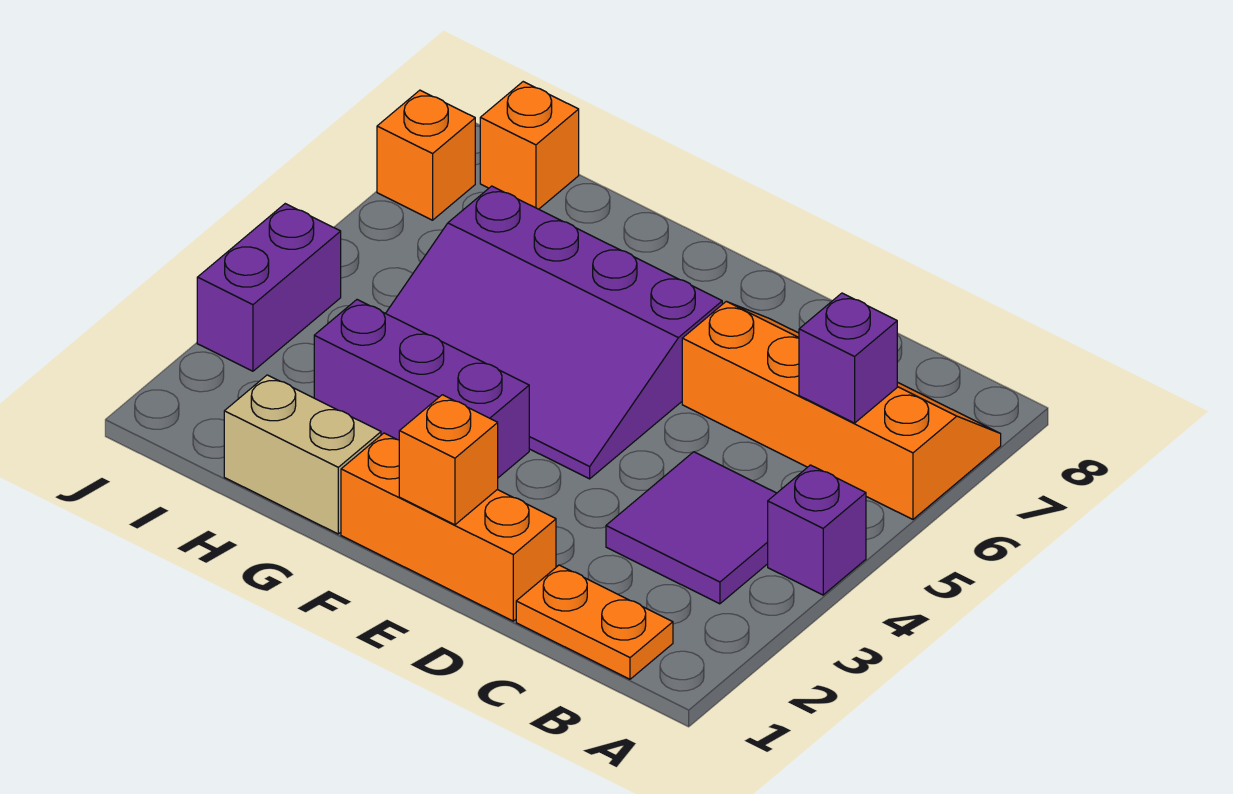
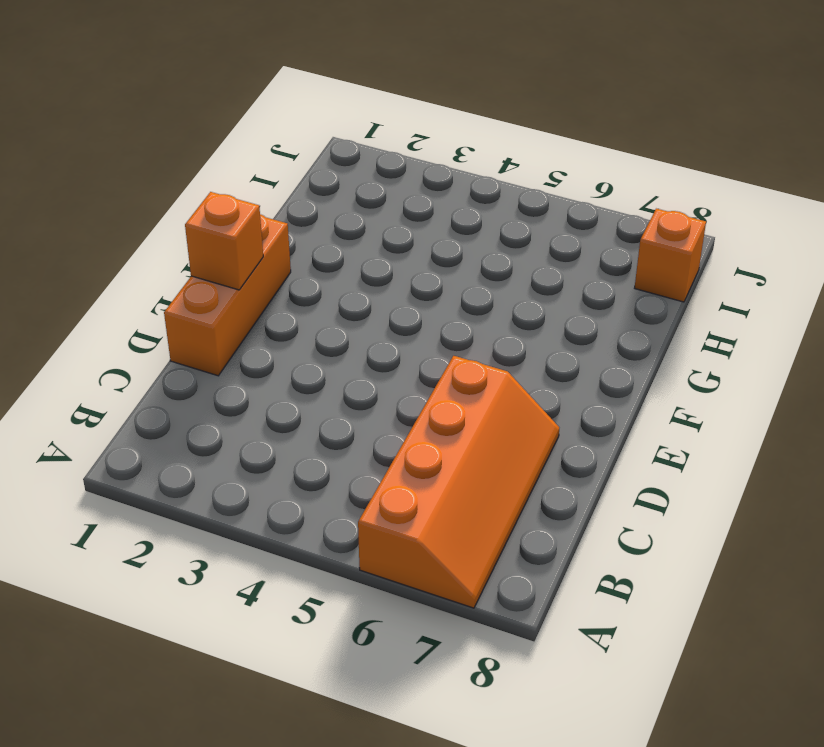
none -> purple brick A4 level 1
none -> orange plate B1:C1 level 1
none -> purple tile B3:C4 level 1

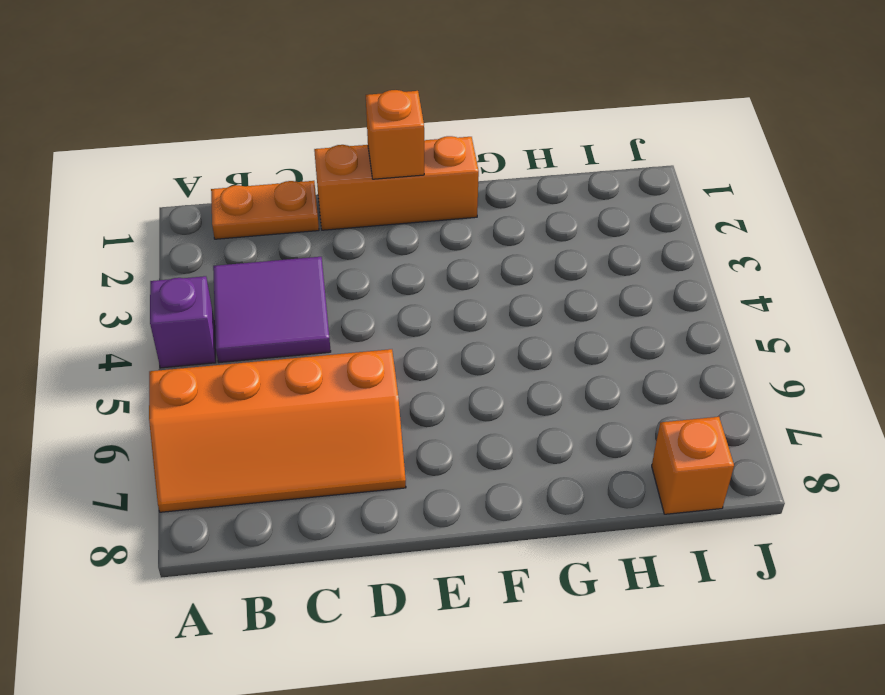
none -> purple slope E4:H6 level 1 top 6
none -> purple brick F3:H3 level 1
none -> tan brick G1:H1 level 1

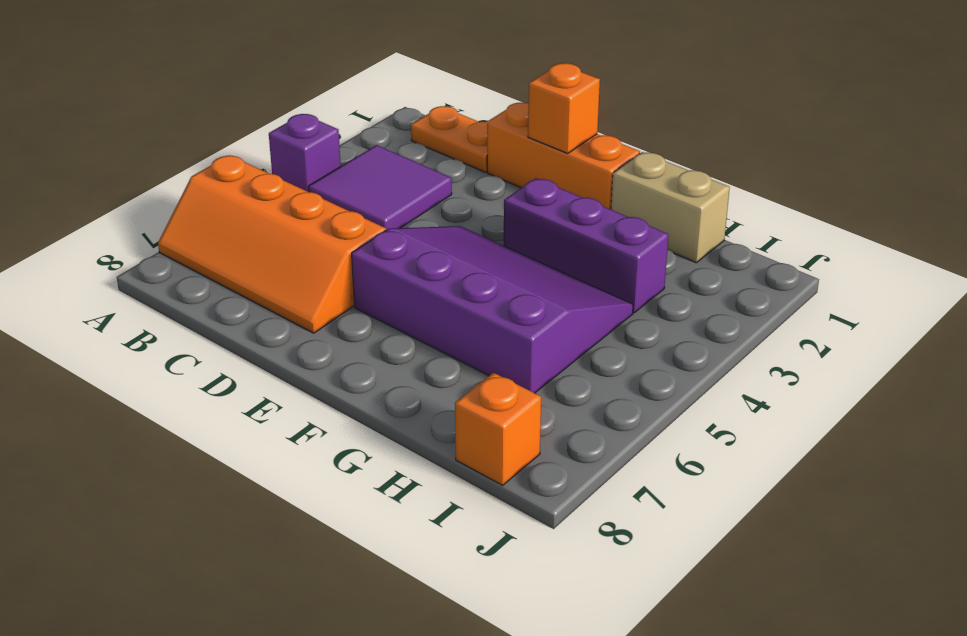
none -> purple brick J3:J4 level 1
none -> orange brick J7 level 1
none -> purple brick B6 level 2

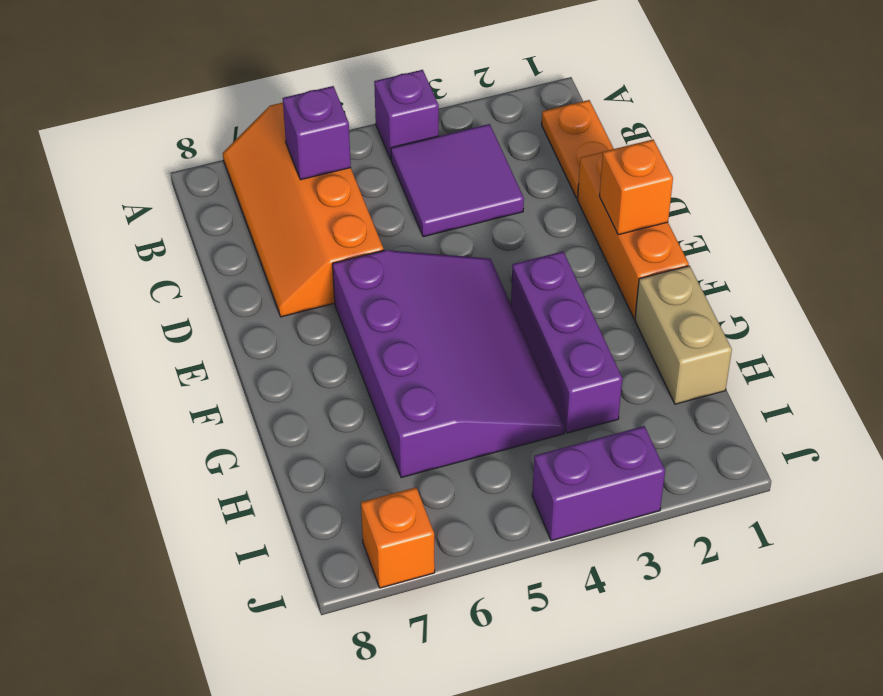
none -> orange brick I8 level 1

